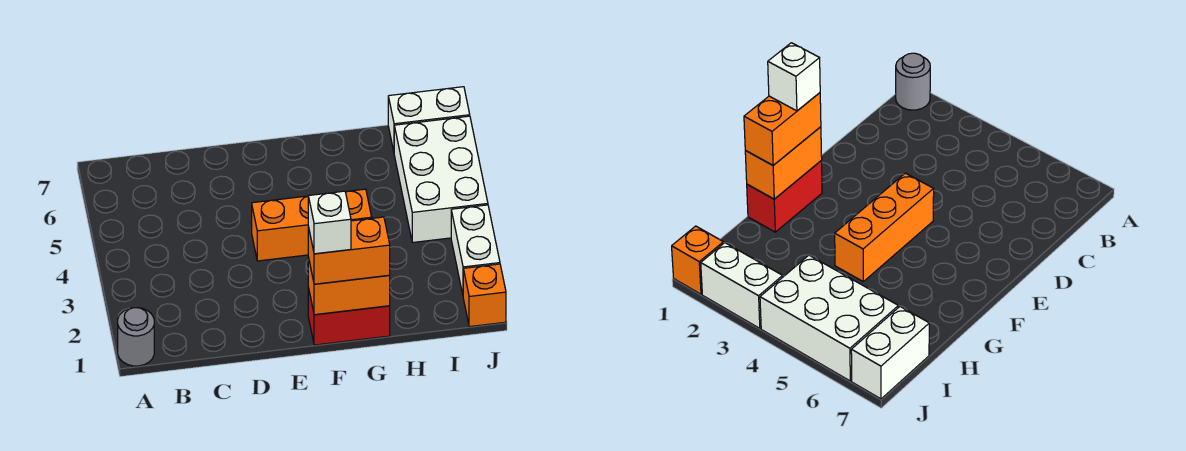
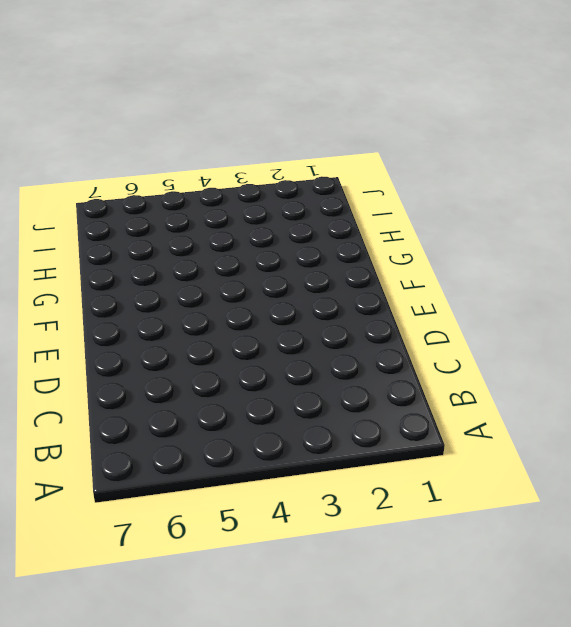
none -> grey round brick A1 level 1
none -> orange brick E4:G4 level 1

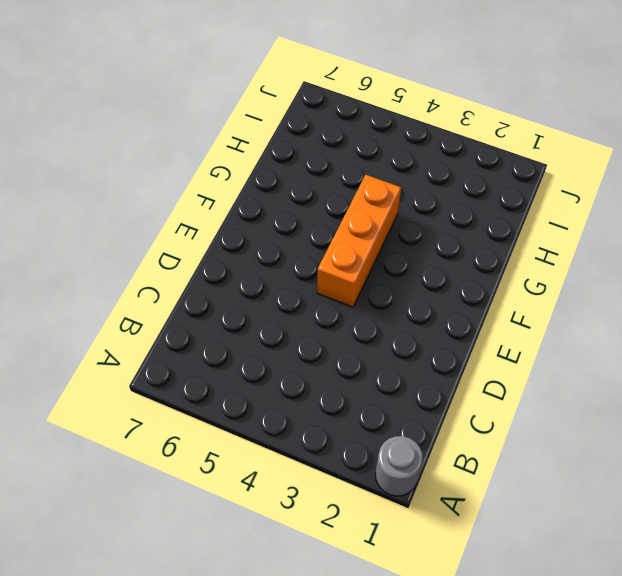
none -> red brick F1:G1 level 1
none -> white brick I4:J6 level 1

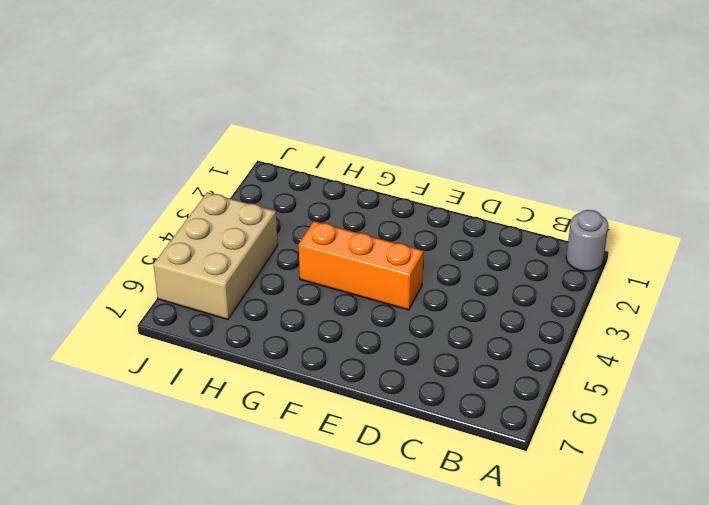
tan brick I4:J6 level 1 -> white brick I4:J6 level 1
none -> red brick F1:G1 level 1
none -> white brick I7:J7 level 1

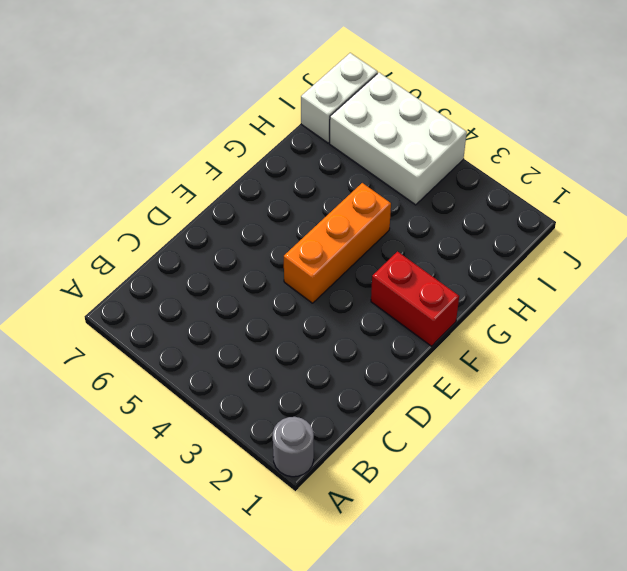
red brick F1:F2 level 1 -> red brick F1:G1 level 1
none -> orange brick J1 level 1
none -> white brick J2:J3 level 1

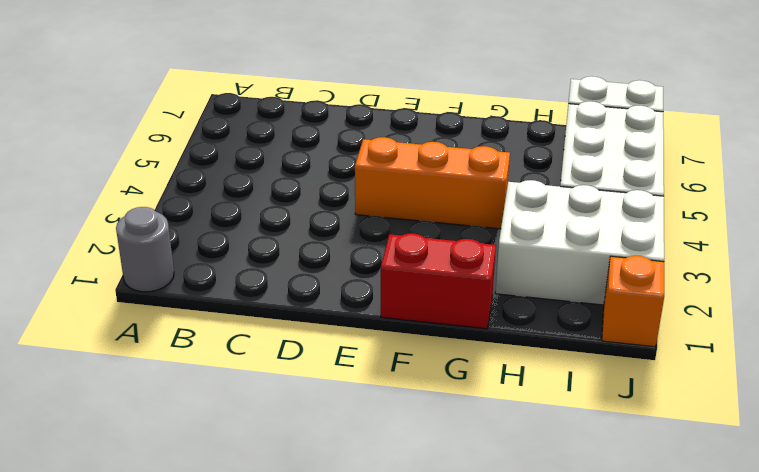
white brick H2:J3 level 1 -> white brick J2:J3 level 1
none -> orange brick F1:G1 level 2
none -> orange brick F1:G1 level 3

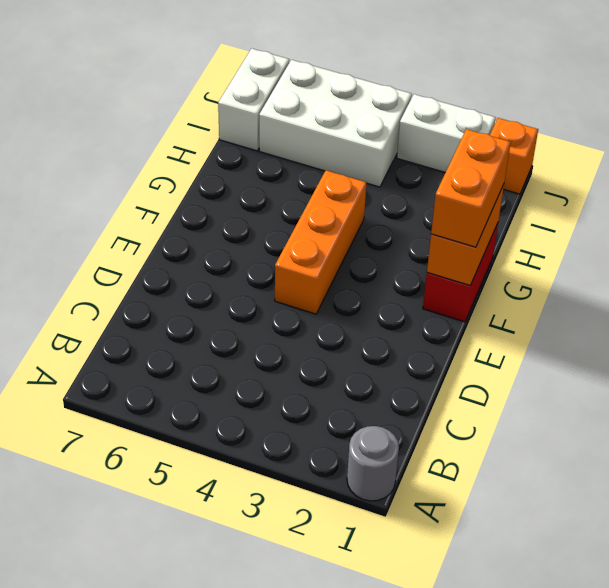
none -> white brick F1 level 4

